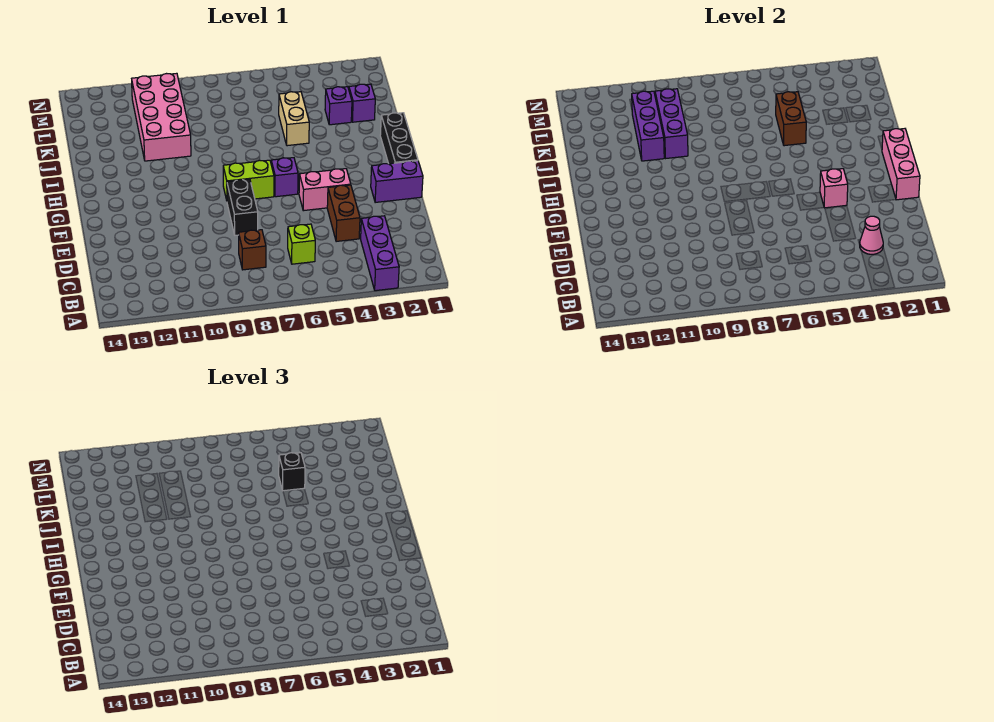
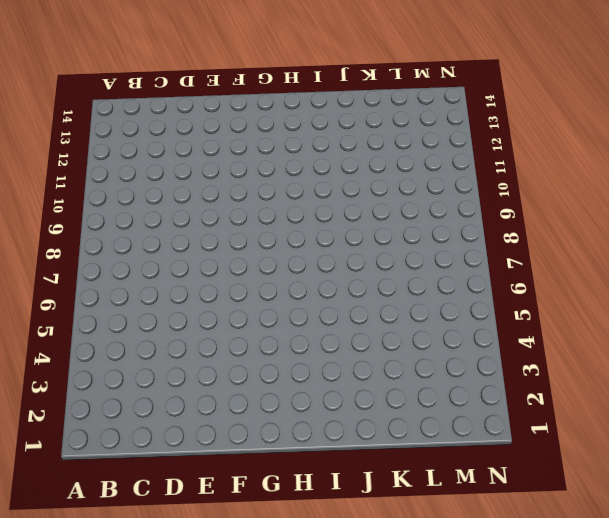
none -> purple brick A3:C3 level 1
none -> lime brick C6 level 1
none -> brown brick C8 level 1

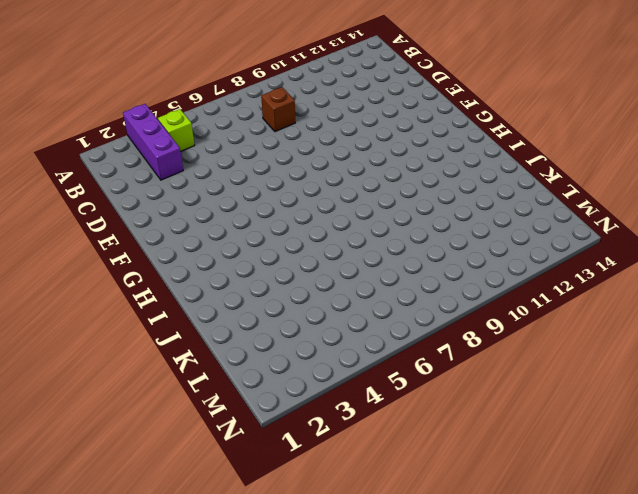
lime brick B4 level 1 -> lime brick C6 level 1
none -> brown brick D4:E4 level 1
none -> black brick E8:F8 level 1
none -> purple brick F1:F2 level 1

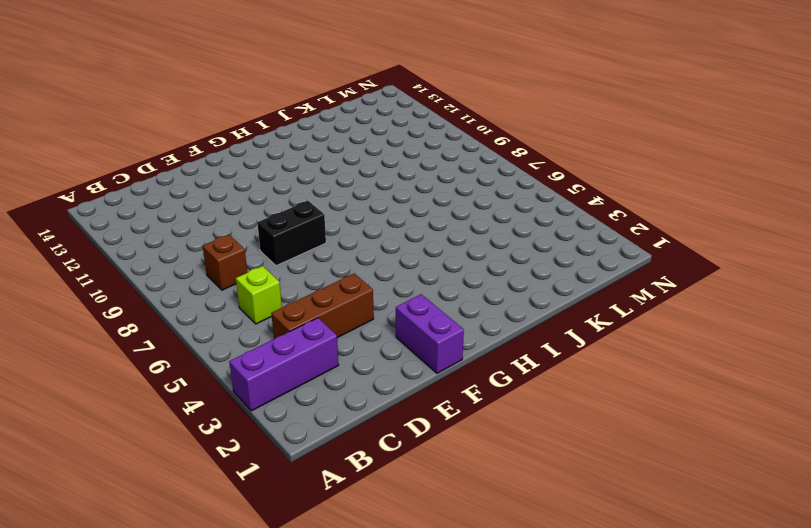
brown brick C4:E4 level 1 -> brown brick D4:E4 level 1
none -> pink brick F4:F5 level 1
none -> black brick G1:I1 level 1
none -> purple brick G6 level 1

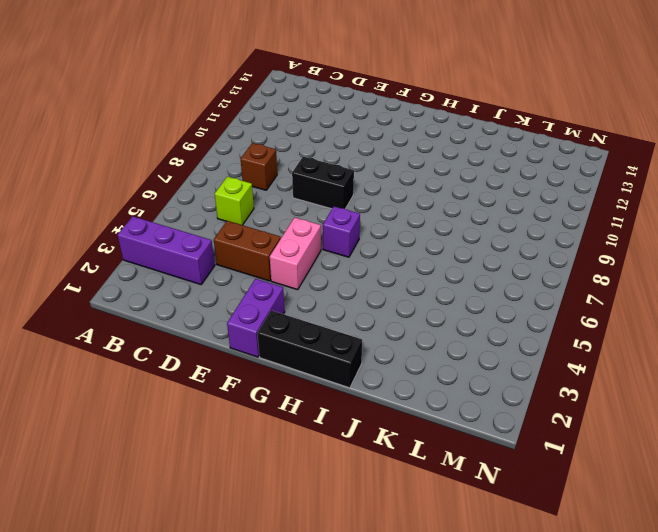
none -> lime brick G7:G8 level 1
none -> tan brick J5:K5 level 1
none -> pink brick J10:M11 level 1

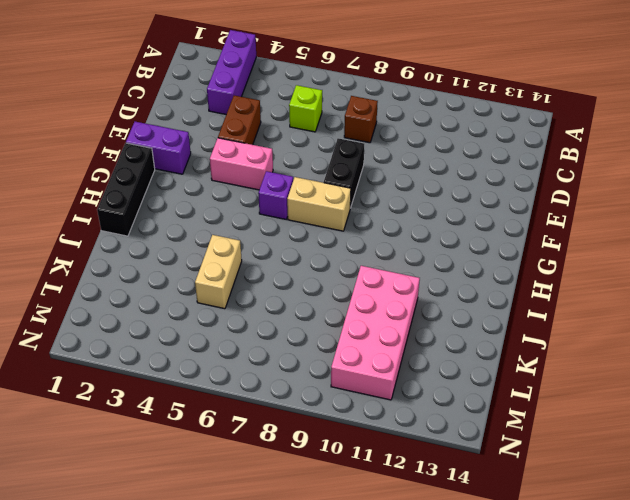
tan brick G7:G8 level 1 -> lime brick G7:G8 level 1
none -> purple brick K2 level 1
none -> purple brick K3 level 1
none -> pink cone C3 level 2

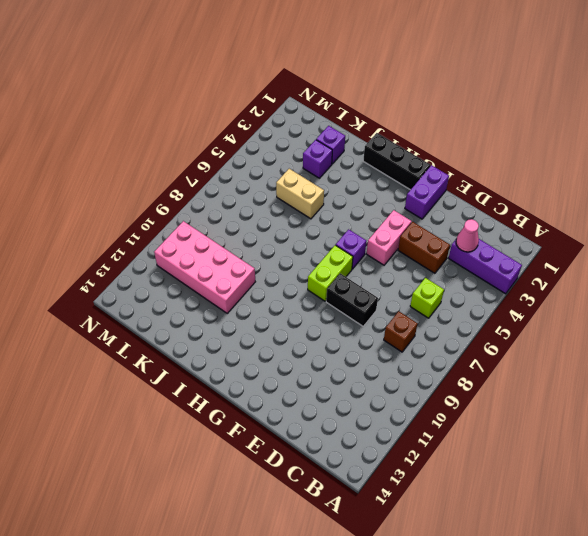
none -> pink brick F1:H1 level 2
none -> pink brick F4 level 2
none -> brown brick J5:K5 level 2

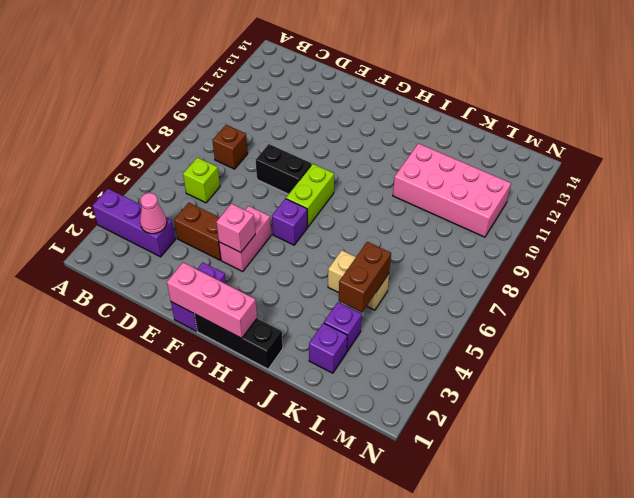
brown brick K4:K5 level 2 -> brown brick J5:K5 level 2
none -> purple brick J10:L10 level 2
none -> purple brick J11:L11 level 2
none -> black brick K5 level 3

